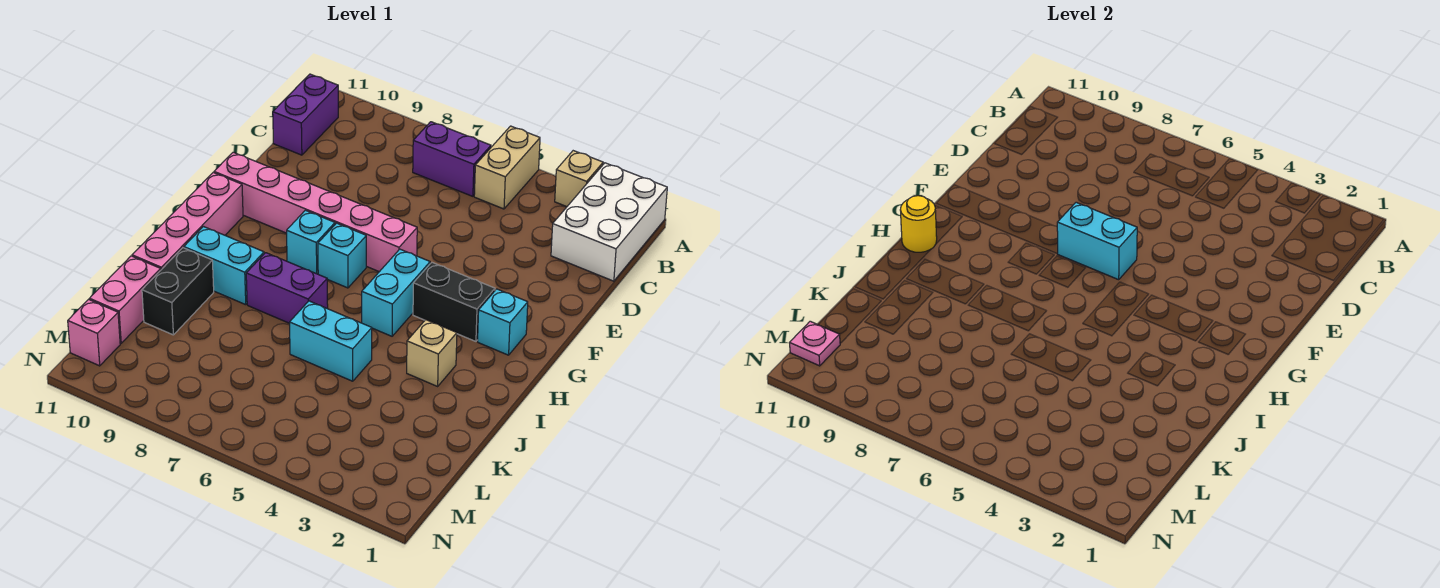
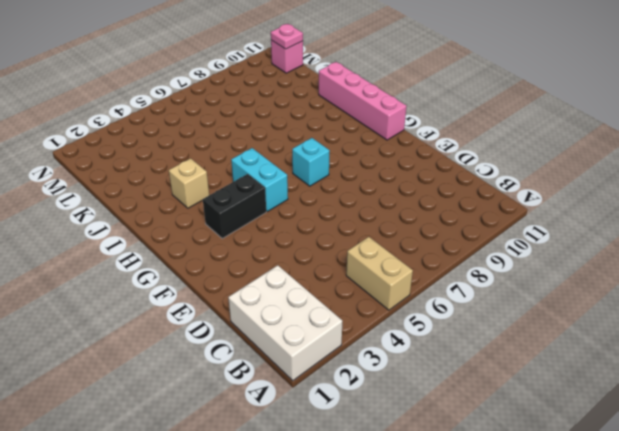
none -> tan brick A3 level 1
none -> purple brick B6:B7 level 1
none -> purple brick B11:C11 level 1

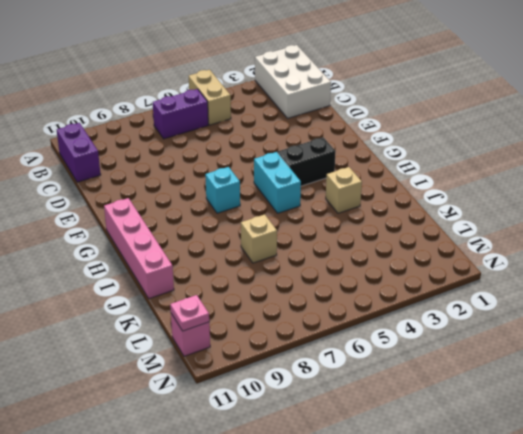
tan brick J7 level 1 -> tan brick A3 level 1
none -> pink brick F6:F11 level 1
none -> cyan brick G2 level 1
none -> cyan brick G8 level 1

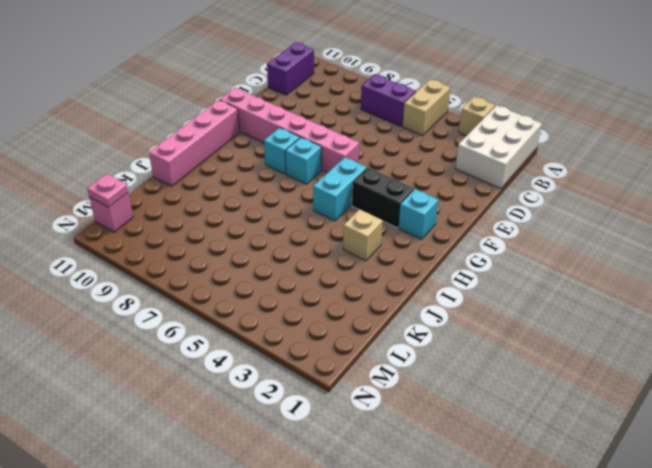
none -> purple brick I7:I8 level 1
none -> cyan brick I9:I10 level 1
none -> cyan brick J5:J6 level 1

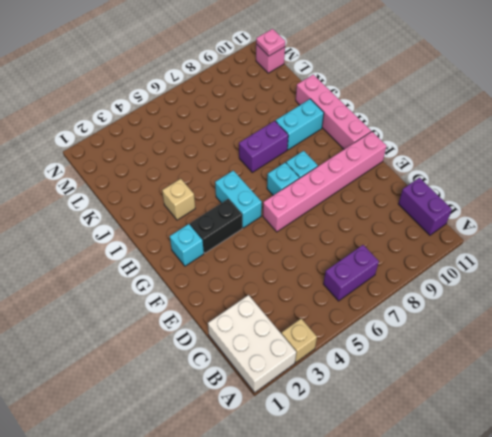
none -> tan brick A5:B5 level 1
none -> cyan brick J5:J6 level 1
none -> black brick J10:K10 level 1

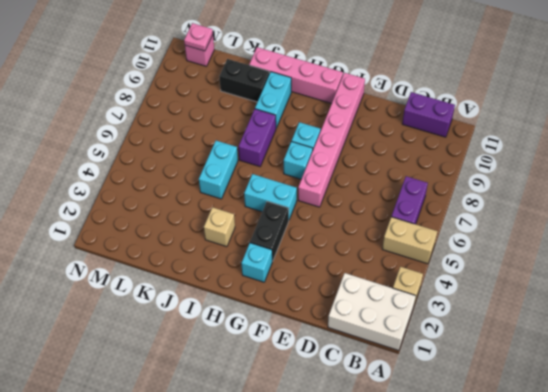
none -> pink brick K11:L11 level 1
none -> cyan brick F6:F7 level 2
none -> yellow round brick H11 level 2

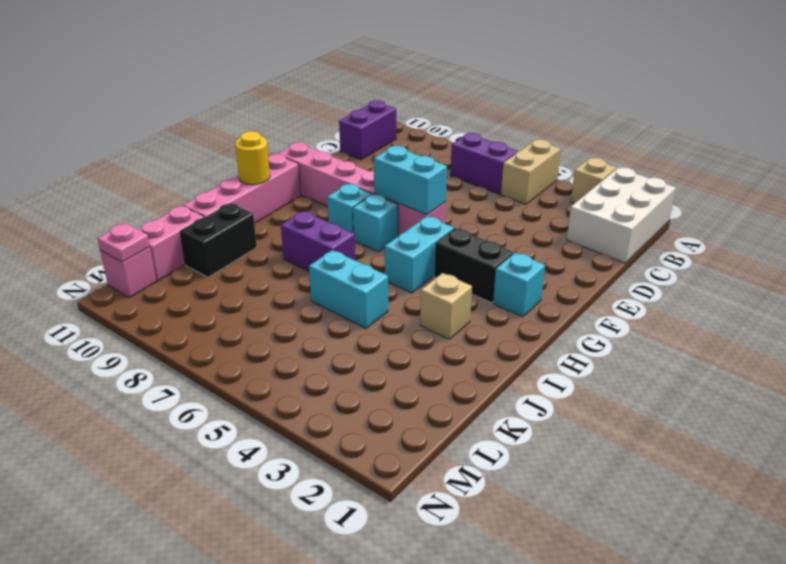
none -> cyan brick I9:I10 level 1

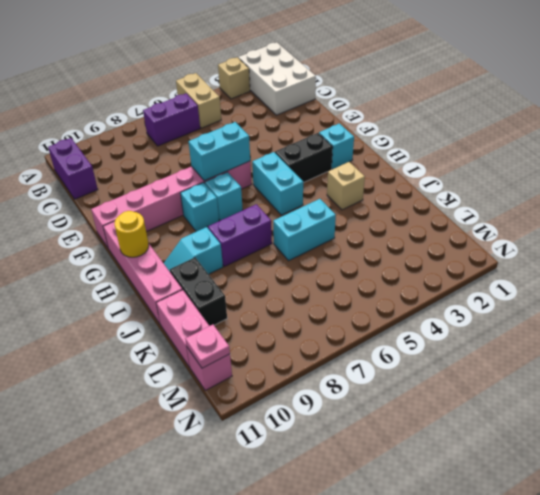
cyan slope I9:I10 level 1 top 9 -> cyan brick I9:I10 level 1

